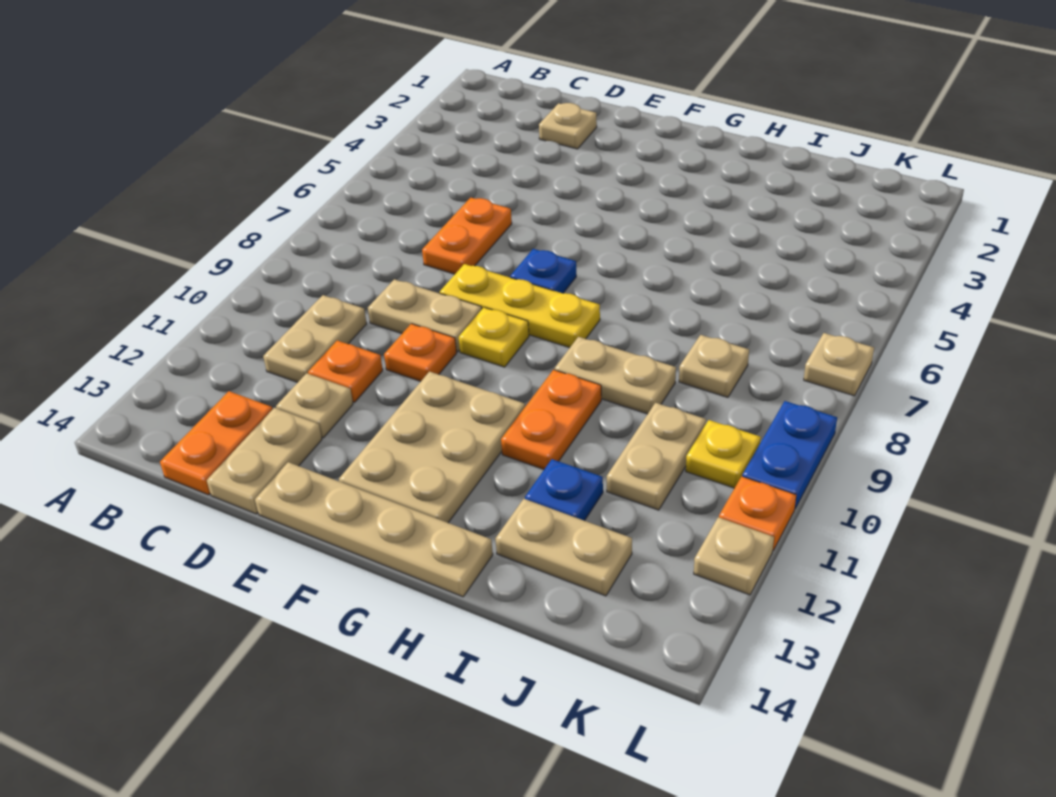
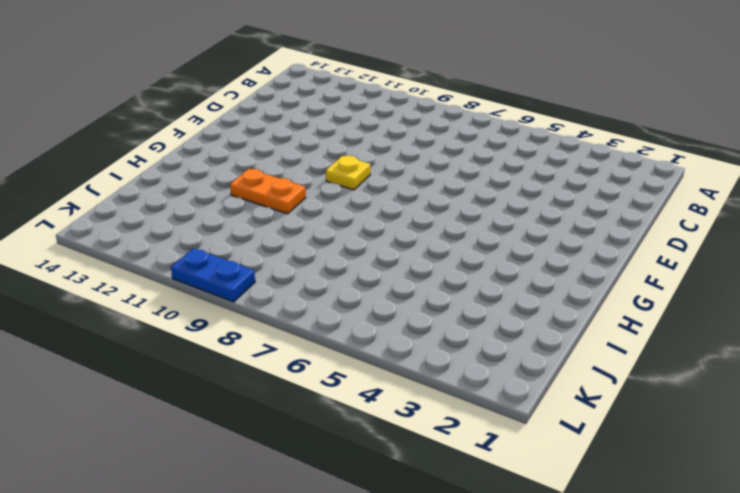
none -> tan plate C10:C11 level 1
none -> orange plate C13:C14 level 1
none -> tan plate D2 level 1

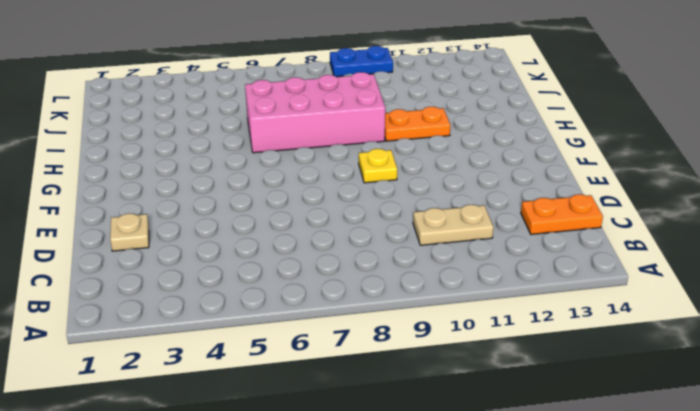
pink brick H6:I9 level 1 -> tan plate H9:I9 level 1
none -> orange plate D6:D7 level 1
none -> tan plate D9:E9 level 1
none -> orange plate D11 level 1

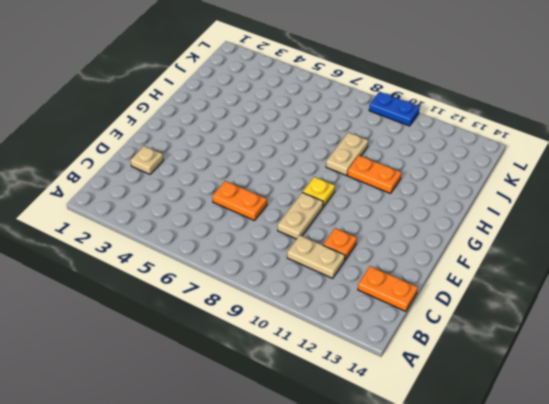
none -> tan plate D12 level 1
none -> tan plate D13:D14 level 1
none -> yellow plate E8:G8 level 1

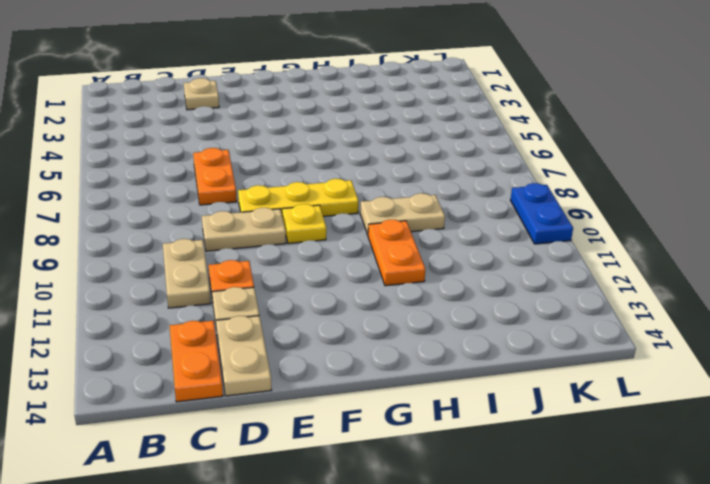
none -> orange plate E10 level 1
none -> tan plate E14:H14 level 1
none -> blue plate F7 level 1

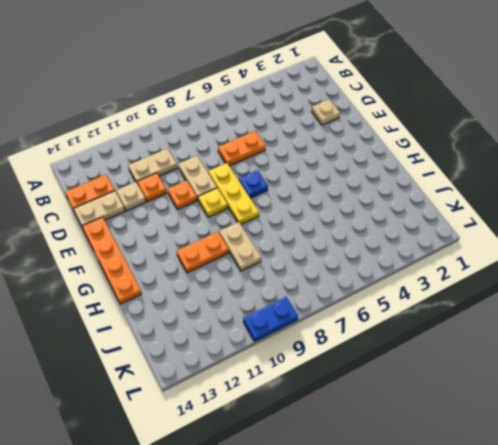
orange plate E14:H14 level 1 -> tan plate E14:H14 level 1
none -> tan plate F11:G13 level 1
none -> blue plate I12 level 1
none -> tan plate I13:J13 level 1

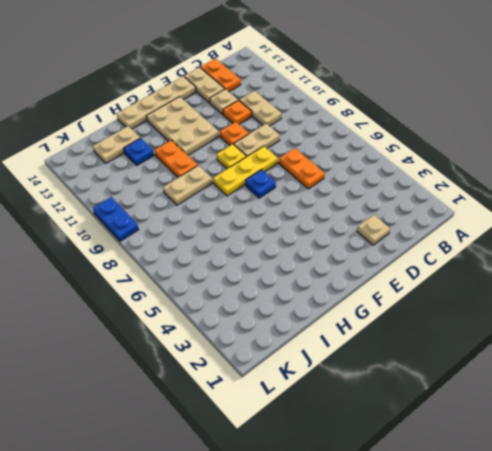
none -> tan plate J8 level 1
none -> tan plate J10:J11 level 1
none -> yellow plate K10 level 1

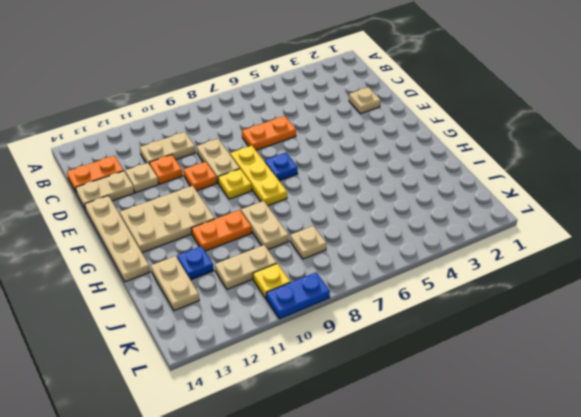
none -> tan plate L7 level 1
none -> orange plate L11 level 1
none -> tan plate L12 level 1

